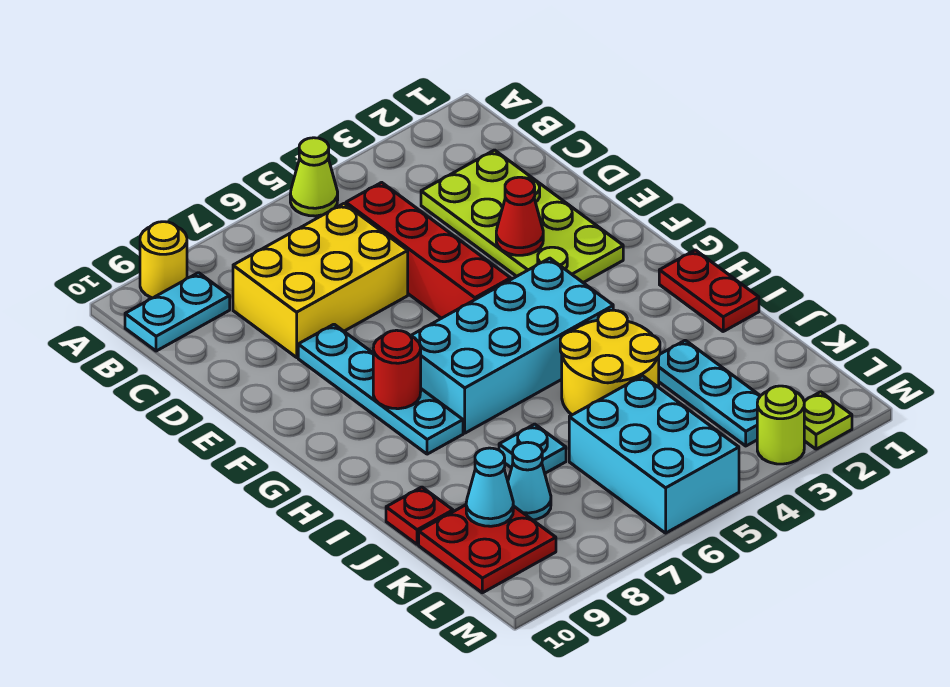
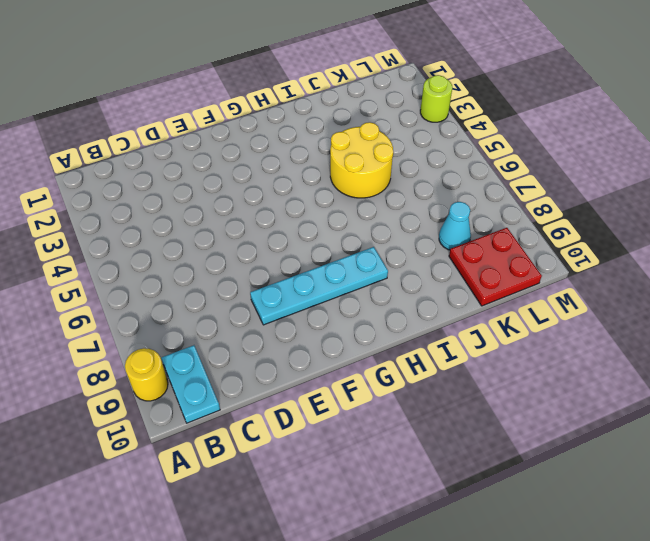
none -> lime cone A5 level 1
none -> lime plate C2:F3 level 1
none -> red brick C5:F5 level 1

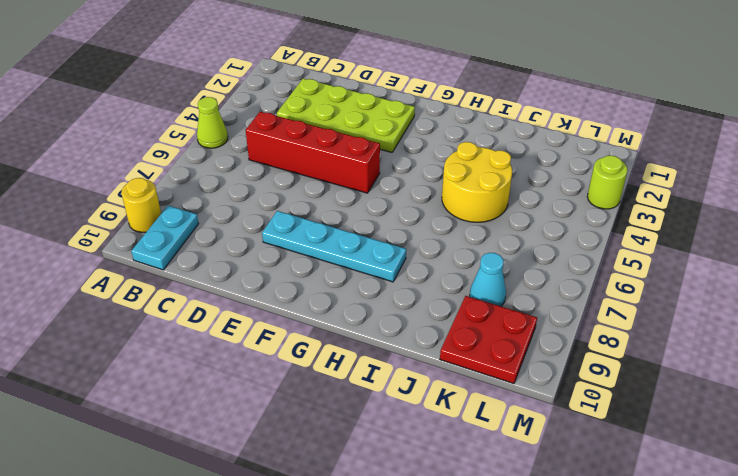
none -> yellow brick C6:D8 level 1
none -> cyan brick G4:H7 level 1
none -> red plate H1:I1 level 1

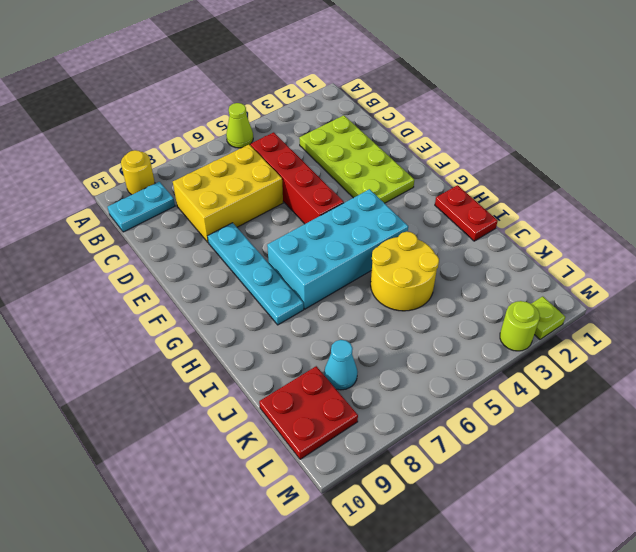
none -> cyan plate J3:L3 level 1
none -> cyan plate J7 level 1
none -> red plate J10 level 1

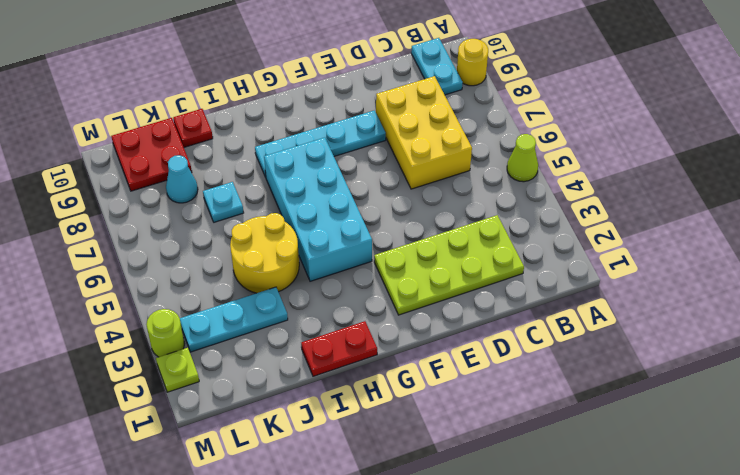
none -> red brick C5:F5 level 1
none -> cyan brick K5:M6 level 1
none -> red cone E3 level 2

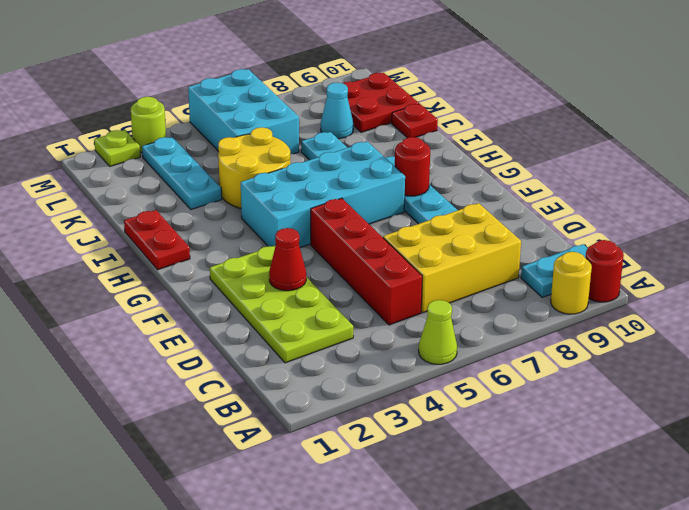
red round brick A10 level 1 -> none
none -> cyan cone K9 level 2

